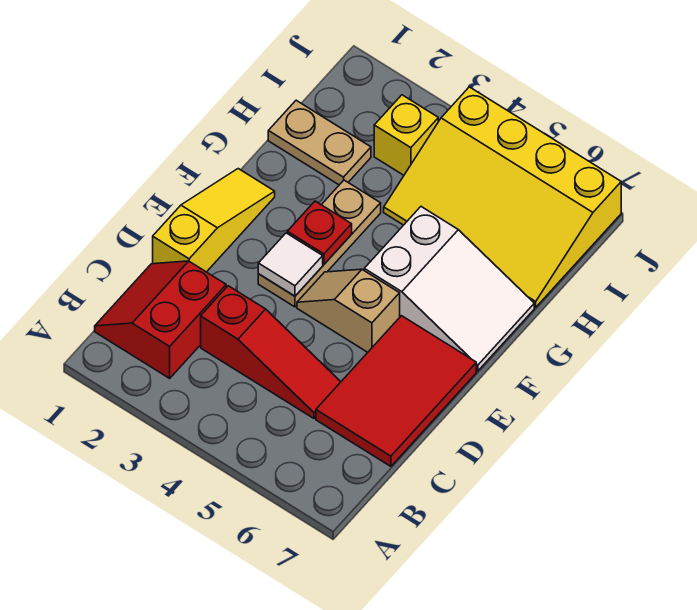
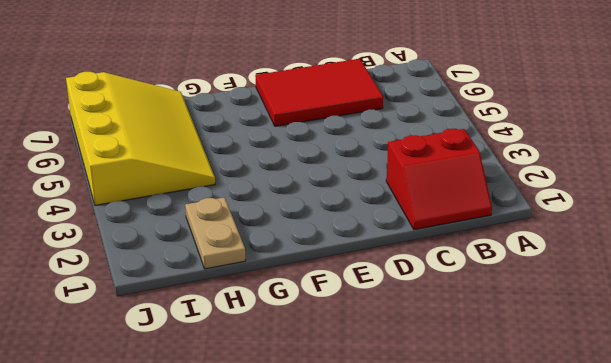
none -> red slope C3:C5 level 1 top 3
none -> yellow slope D1:F1 level 1 top D
none -> tan plate E3:G3 level 1

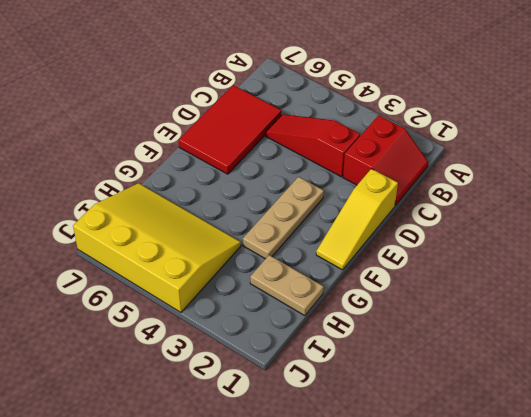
none -> tan slope E4:E5 level 1 top 5
none -> white slope F5:G7 level 1 top 5
none -> yellow brick I3 level 1

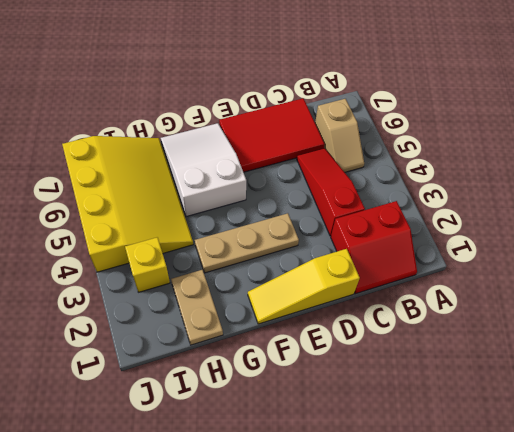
tan slope B5:B6 level 1 top 6 -> tan slope E4:E5 level 1 top 5
none -> white tile E3 level 2
none -> red plate F3 level 2

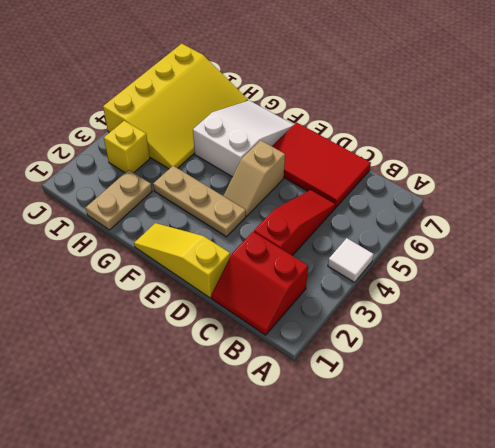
white tile A4 level 1 -> white tile E3 level 2
none -> red plate F3 level 2

